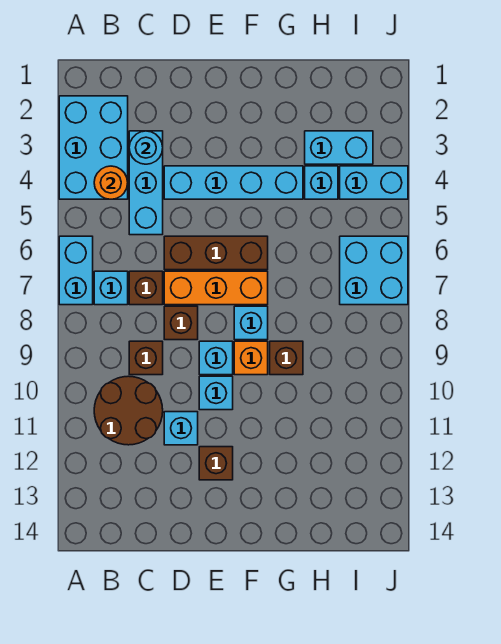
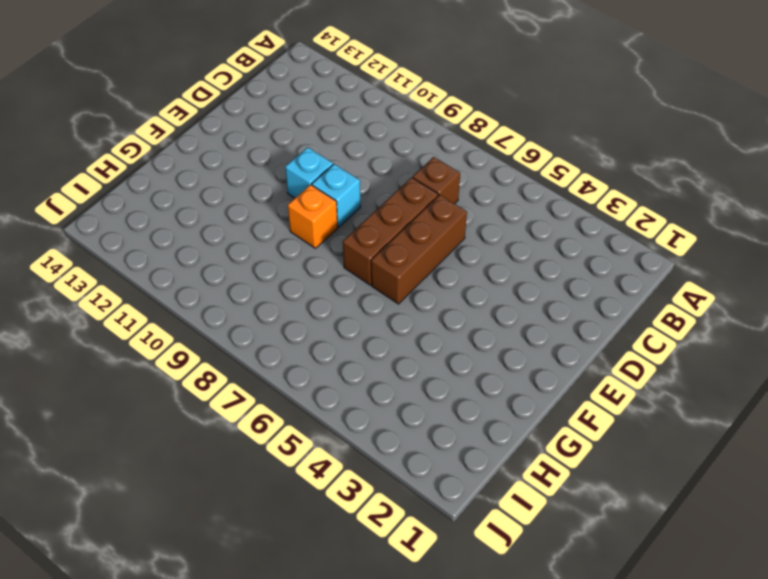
brown brick D7:F7 level 1 -> orange brick D7:F7 level 1
none -> cyan brick A2:B4 level 1
none -> cyan brick A6:A7 level 1
none -> cyan brick B7 level 1

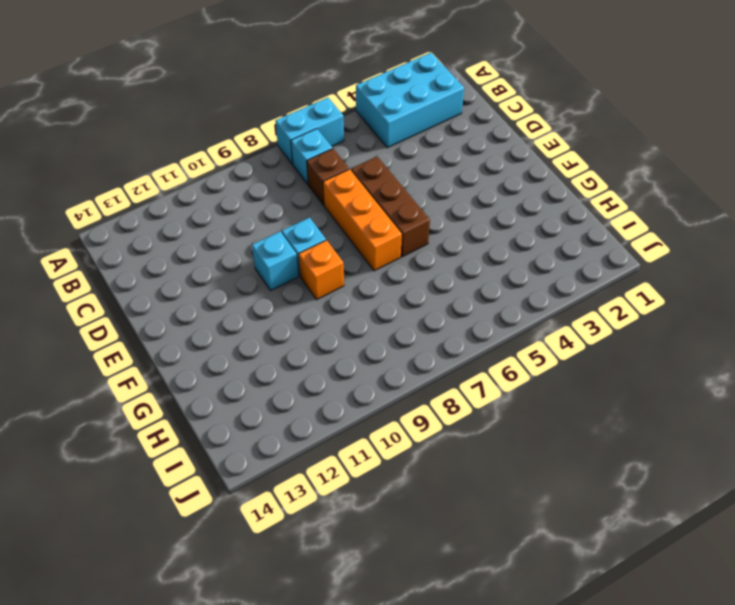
none -> brown round brick B10:C11 level 1
none -> cyan brick C3:C5 level 1
none -> brown brick C9 level 1

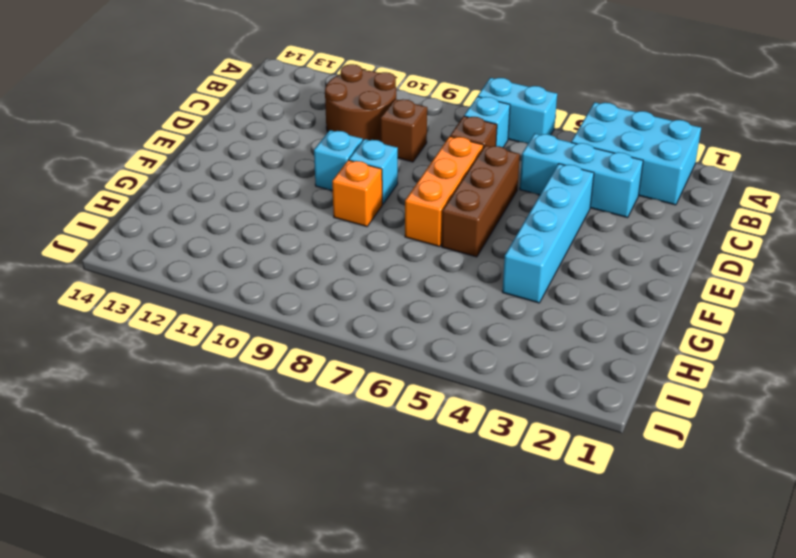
none -> brown brick D8 level 1
none -> cyan brick D11 level 1
none -> brown brick E12 level 1

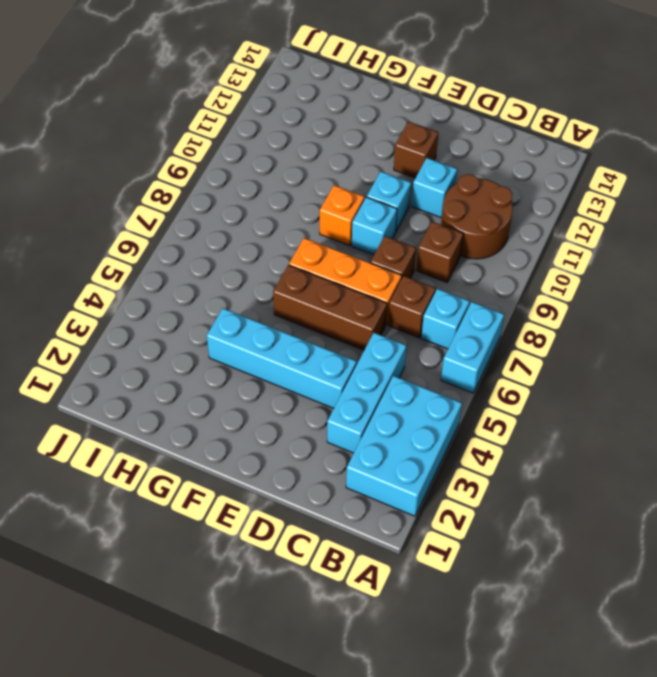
none -> cyan brick F8 level 1
none -> brown brick G9 level 1
none -> cyan brick H3:I3 level 1

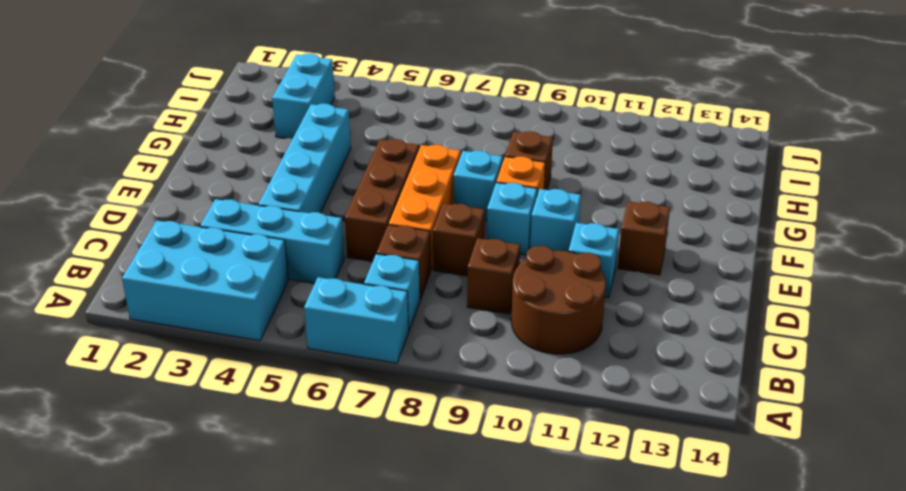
none -> cyan brick H4 level 1
none -> cyan brick I4:J4 level 1
none -> cyan brick I6:J7 level 1

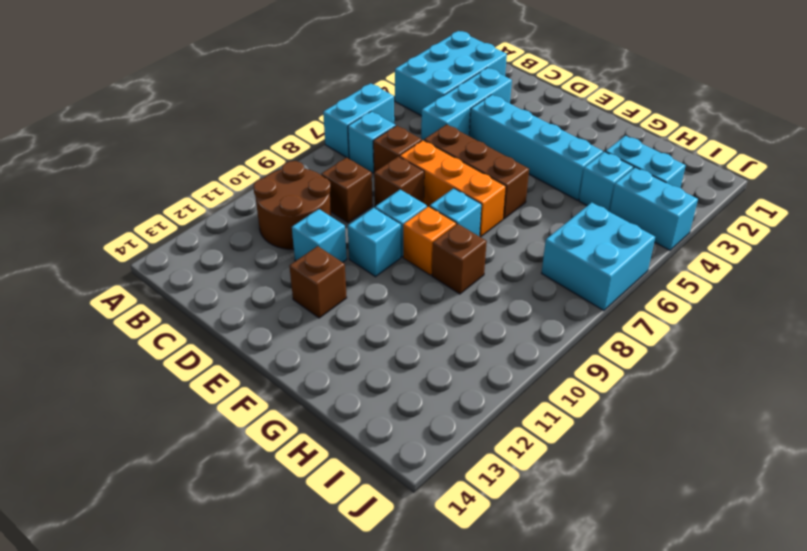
none -> orange round brick B4 level 2
none -> cyan round brick C3 level 2

